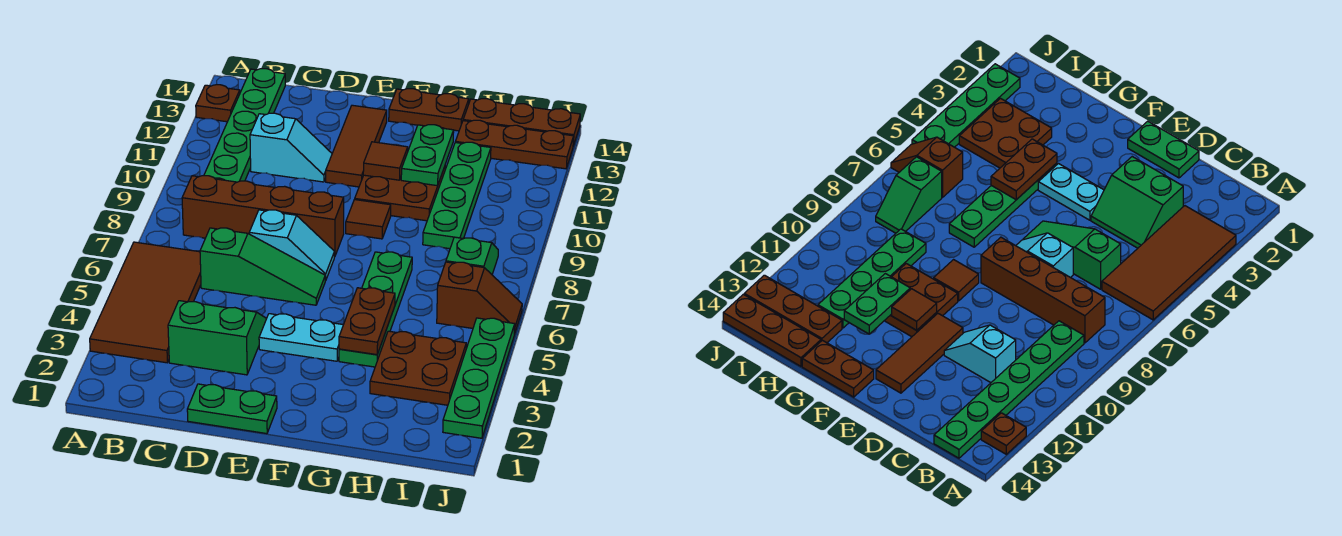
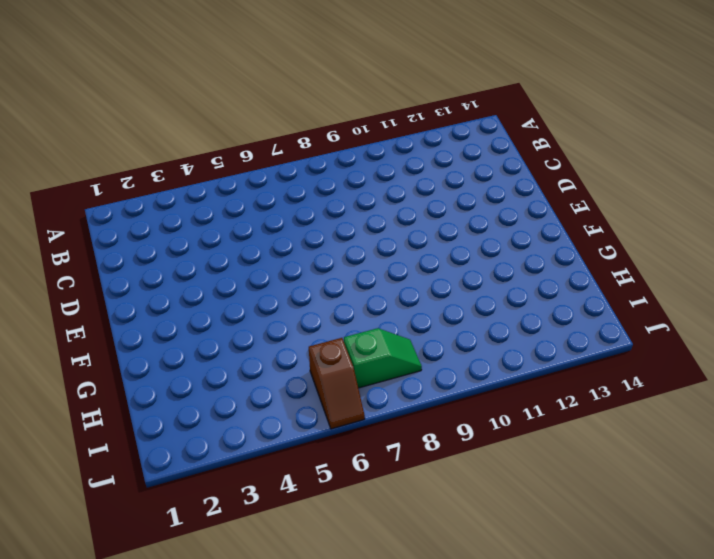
none -> brown tile A3:B6 level 1
none -> brown plate A13 level 1
none -> brown brick B8:E8 level 1

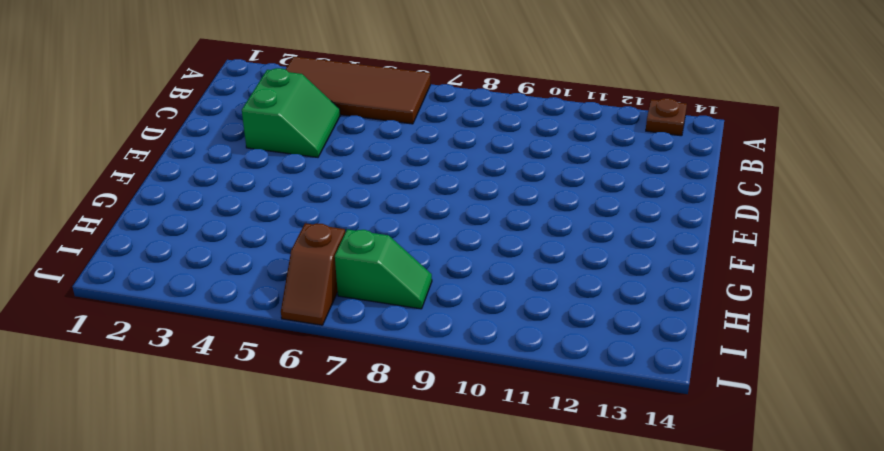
none -> brown brick B8:E8 level 1
none -> green plate B9:B14 level 1
none -> green slope C6:E6 level 1 top C

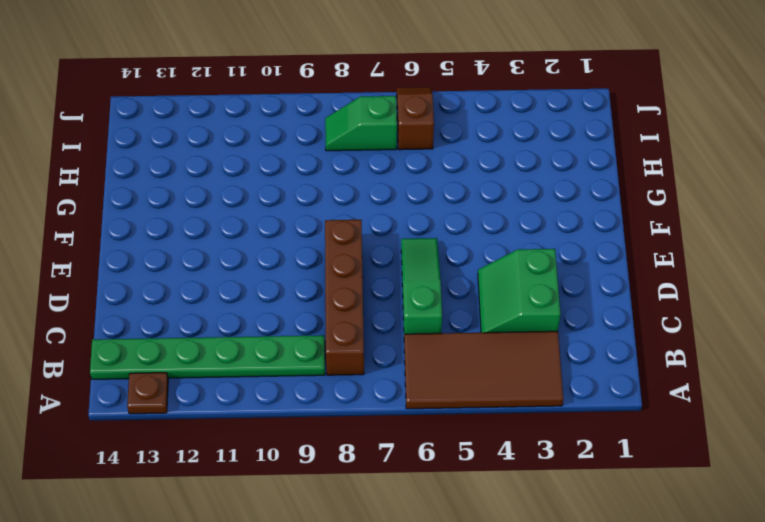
none -> cyan slope C11:D11 level 1 top C
none -> green plate D1:E1 level 1
none -> cyan slope D7:E7 level 1 top D

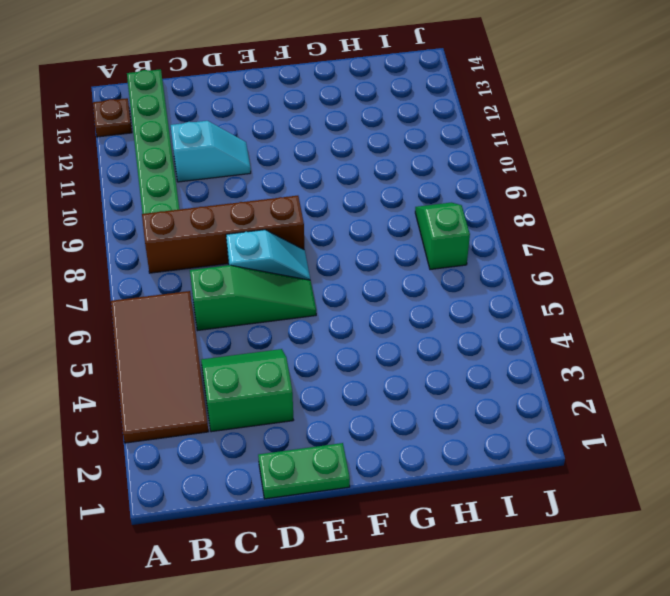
none -> cyan plate E4:F4 level 1
none -> brown tile E11:E13 level 1
none -> brown tile F9 level 1

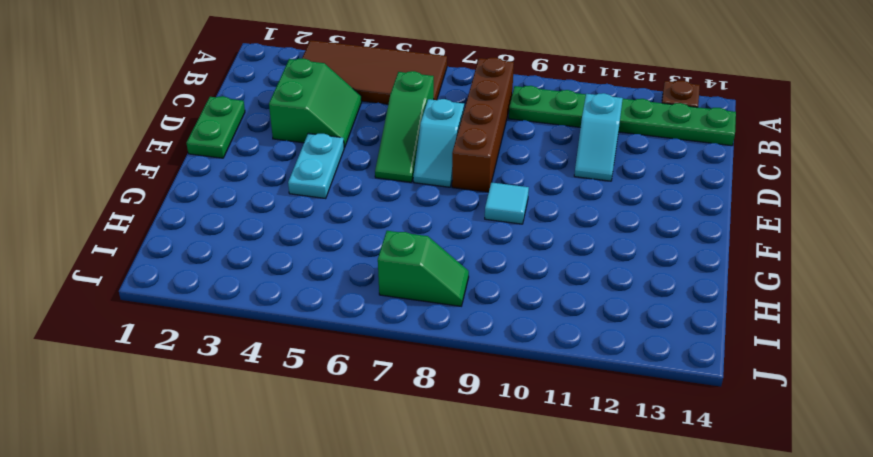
cyan tile F9 level 1 -> brown tile F9 level 1
none -> brown tile E11:E13 level 1
none -> brown plate F10:G11 level 1
none -> brown plate F14:G14 level 1

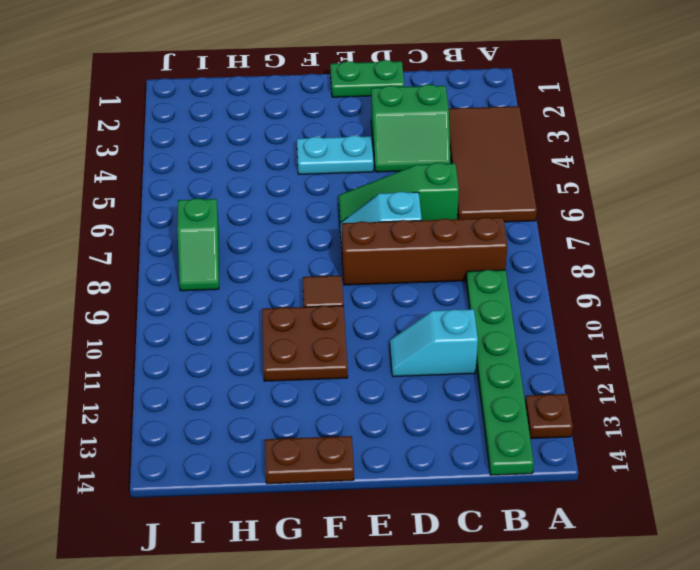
none -> brown tile E11:E13 level 1
none -> green plate G4:G7 level 1
none -> brown plate H3:I4 level 1

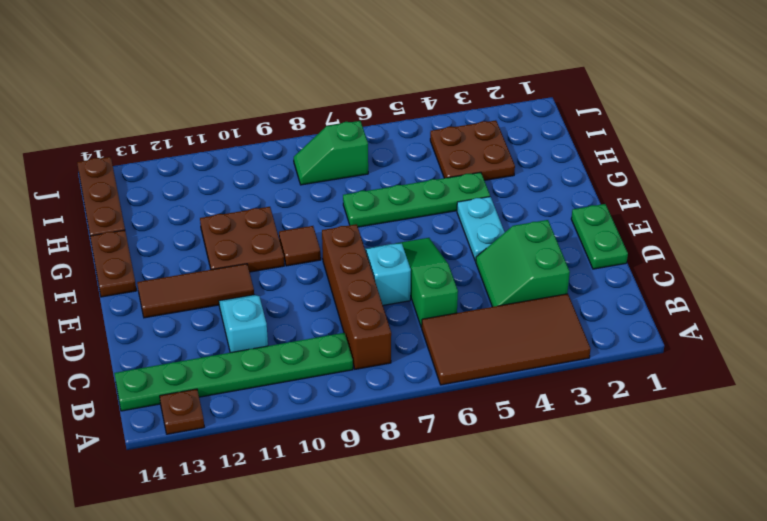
none -> green plate H9:H12 level 1
none -> brown plate H13:J13 level 1
none -> brown slope I6:J6 level 1 top I

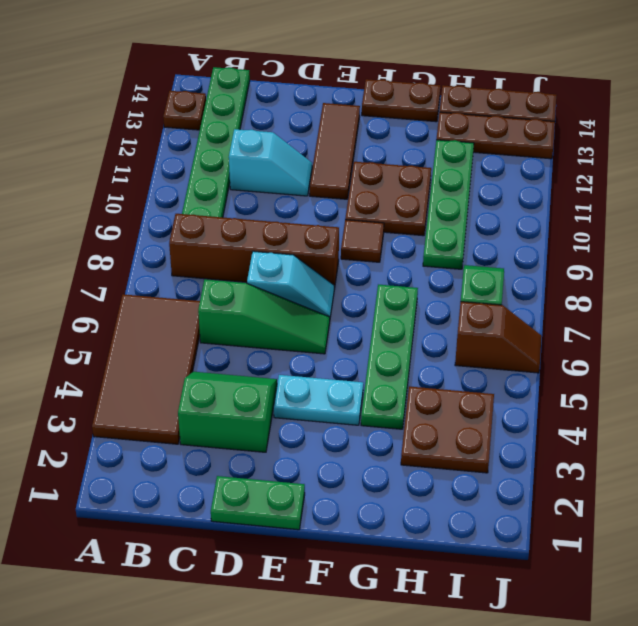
none -> green plate J2:J5 level 1
none -> brown tile F11 level 2
none -> brown plate G4:G5 level 2

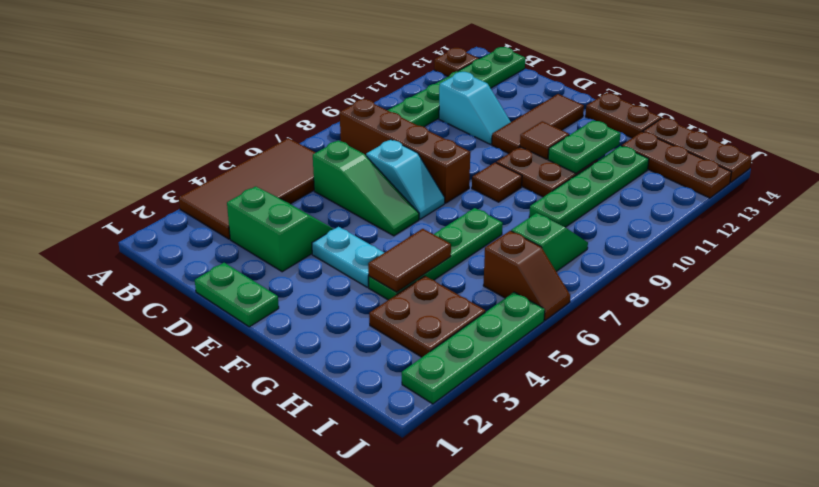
brown tile G4:G5 level 2 -> brown plate G4:G5 level 2

